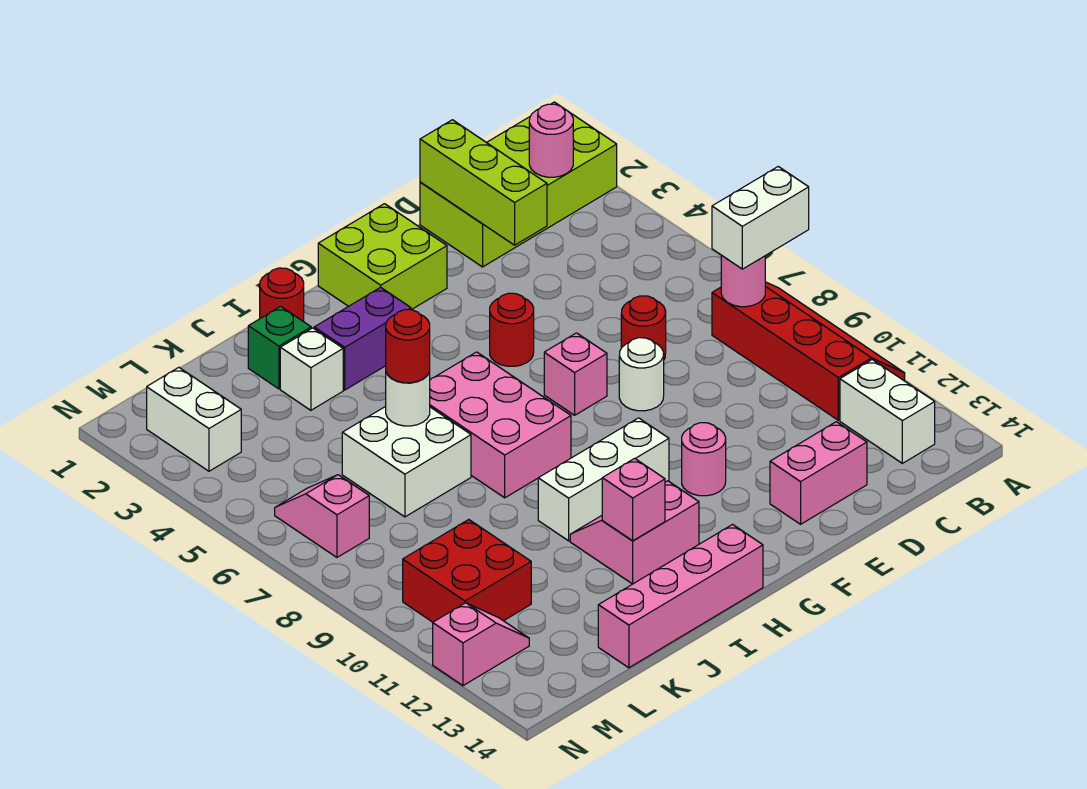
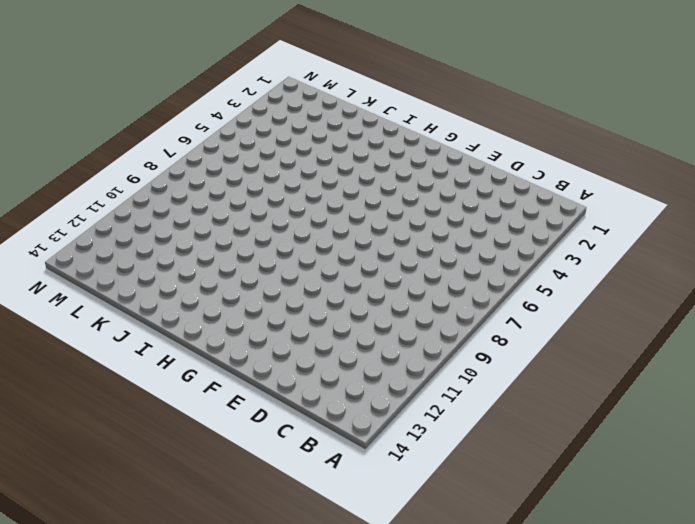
none -> lime brick A1:D2 level 1
none -> red slope A8:B11 level 1 top B
none -> white brick B12:B13 level 1
none -> red round brick D7 level 1

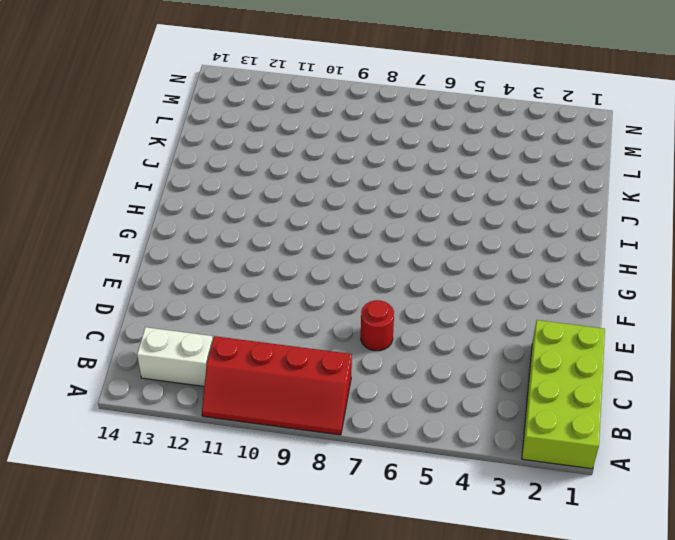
none -> pink brick D13:E13 level 1
none -> white round brick E8 level 1
none -> lime brick F1:G2 level 1
none -> red round brick F5 level 1

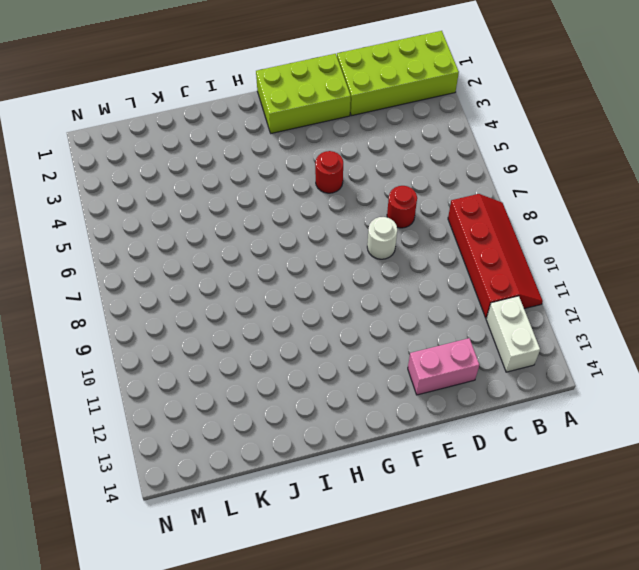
lime brick E1:G2 level 1 -> lime brick F1:G2 level 1
none -> pink brick F7 level 1
none -> pink round brick F11 level 1
none -> white brick G10:I10 level 1
none -> purple brick H3:I3 level 1

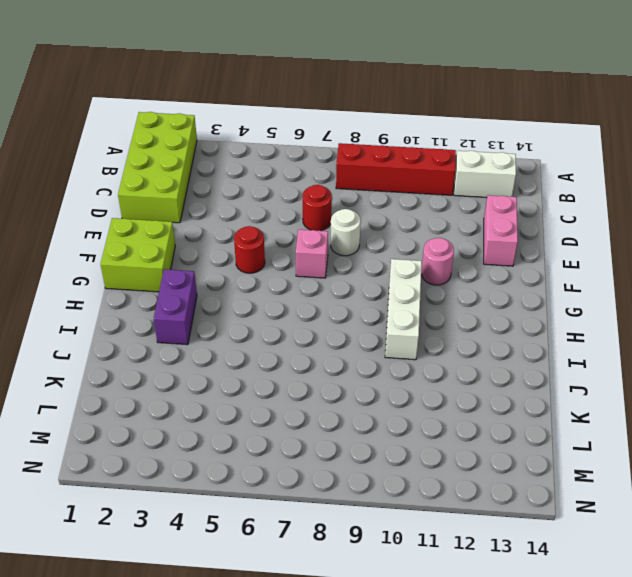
none -> pink brick H6:I8 level 1
none -> pink slope H11:I12 level 1 top 12
none -> pink brick H14:K14 level 1
none -> red round brick I1 level 1

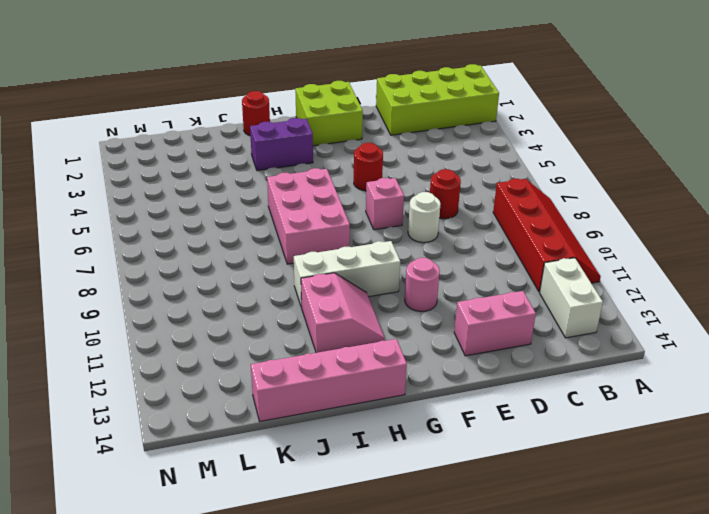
pink slope H11:I12 level 1 top I -> pink slope H11:I12 level 1 top 12
none -> green brick J2 level 1
none -> white brick J3 level 1
none -> white brick J6:K7 level 1
none -> red brick L10:M11 level 1

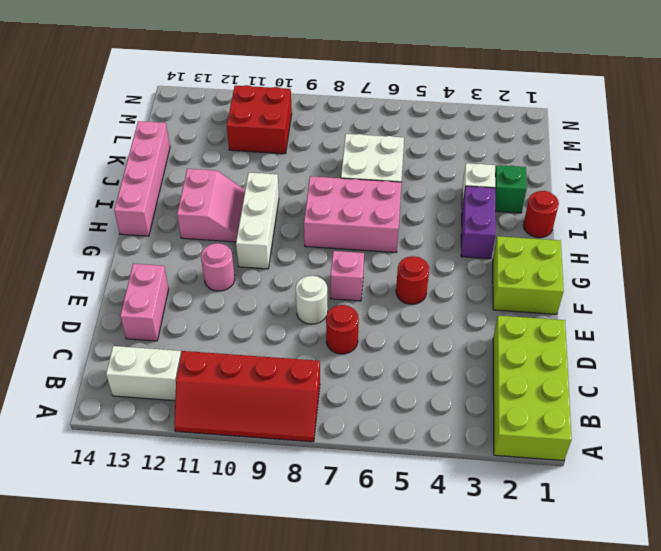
none -> white brick M2:M3 level 1
none -> pink slope M6:M7 level 1 top 7
none -> pink slope M12:N12 level 1 top N
none -> pink round brick B2 level 2

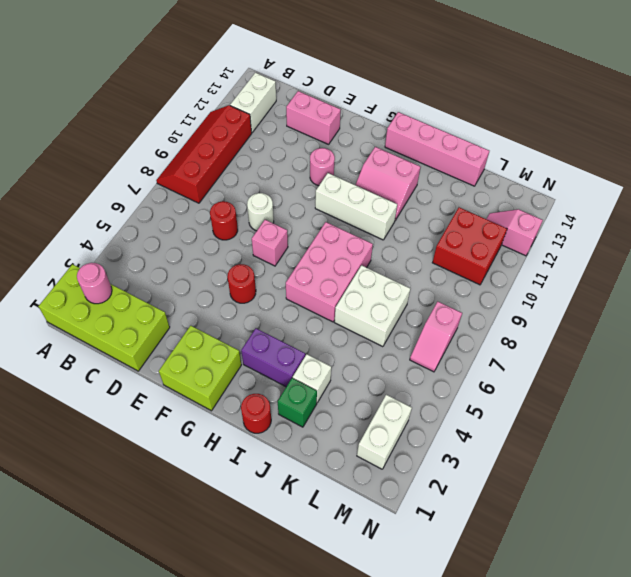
none -> pink round brick B8 level 2
none -> lime brick D1:D3 level 2
none -> pink brick I12 level 2
none -> white round brick J6 level 2

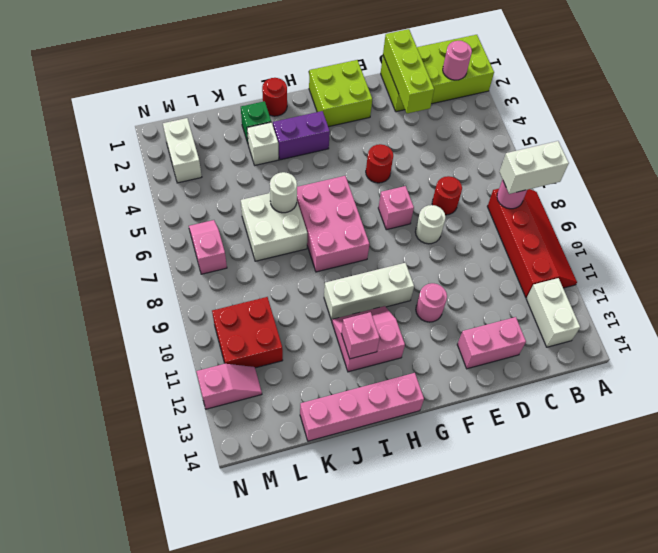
none -> red round brick J6 level 3

